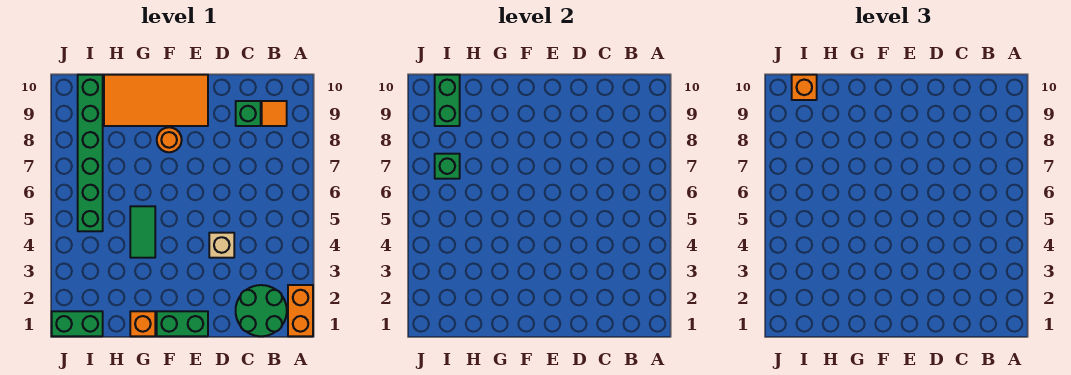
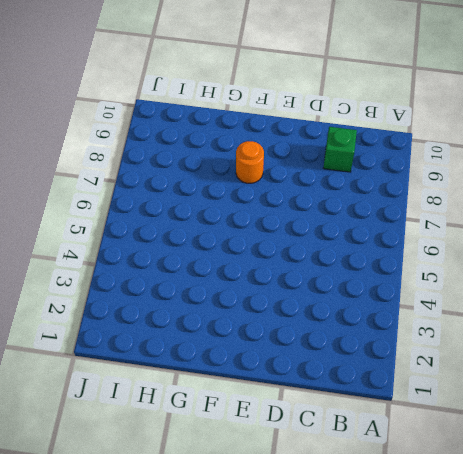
none -> orange brick A1:A2 level 1
none -> green round brick B1:C2 level 1
none -> orange tile B9 level 1

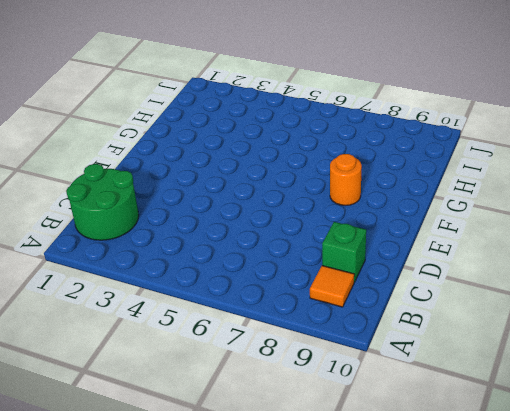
none -> orange brick A1:A2 level 1
none -> tan brick D4 level 1
none -> green brick E1:F1 level 1

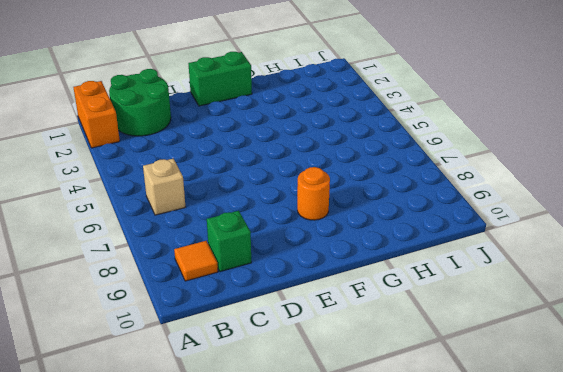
tan brick B6 level 1 -> tan brick D4 level 1
none -> orange tile E9:H10 level 1
none -> orange brick G1 level 1
none -> green tile G4:G5 level 1

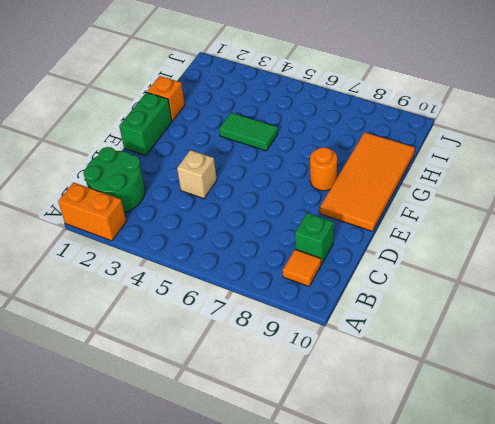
none -> green brick I1:J1 level 1
none -> green brick I5:I10 level 1
none -> green brick I7 level 2

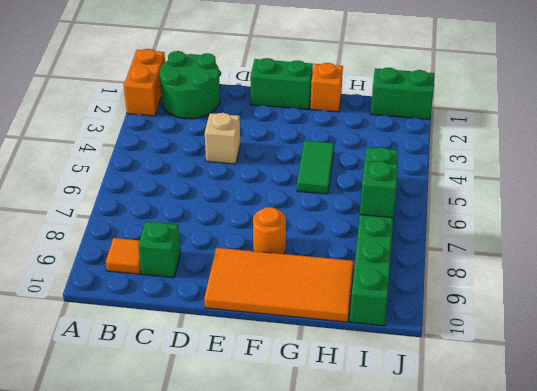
none -> green brick I9:I10 level 2
none -> orange brick I10 level 3

